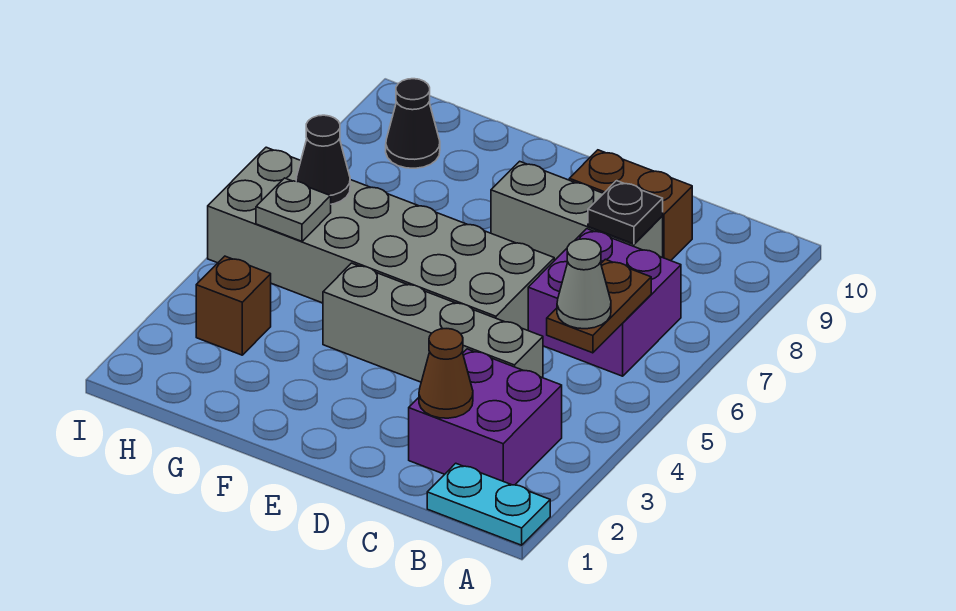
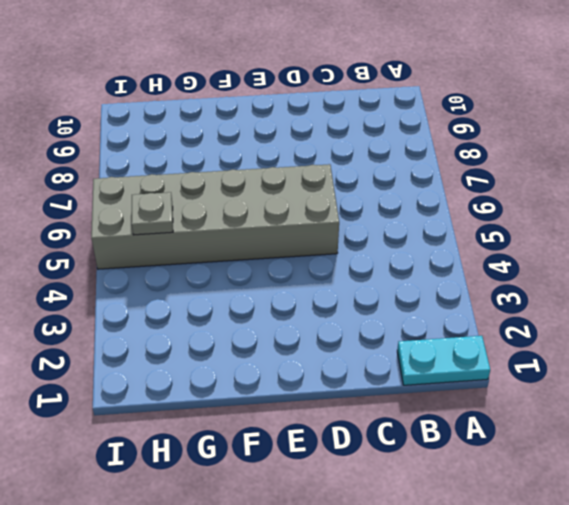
none -> purple brick B2:C3 level 1
none -> purple brick B6:C7 level 1
none -> grey brick C4:F4 level 1

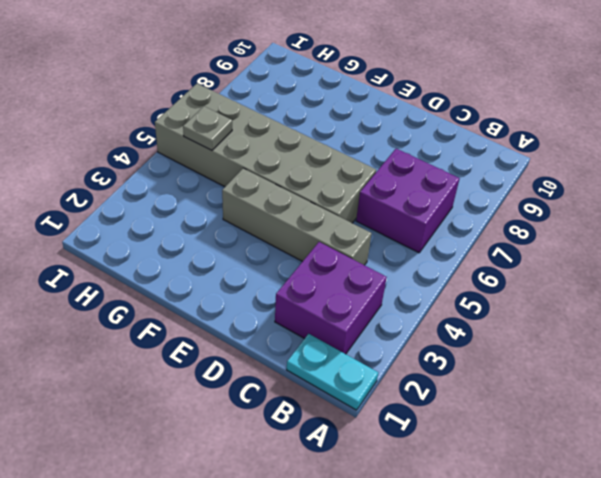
none -> grey brick C8:E8 level 1
none -> brown brick C9:D9 level 1
none -> brown brick H3 level 1

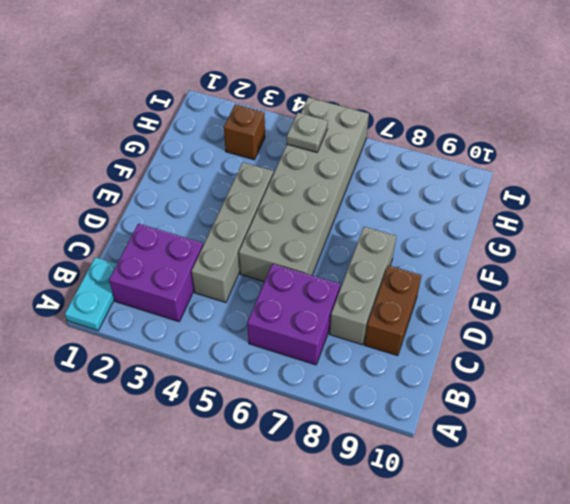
none -> black cone H9 level 1
none -> brown plate B5:B6 level 2
none -> brown cone C2 level 2

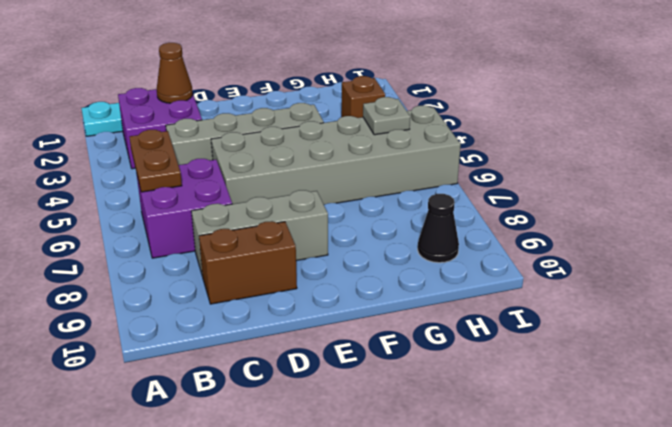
none -> black plate C8 level 2
none -> black cone H6 level 2
none -> grey cone B5 level 3

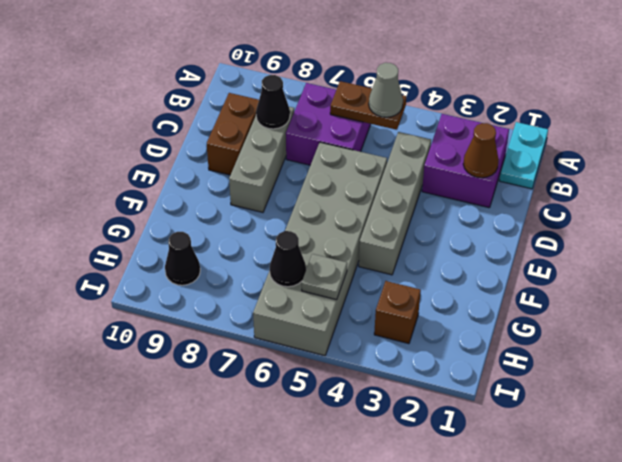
black cone C8 level 2 -> black plate C8 level 2

